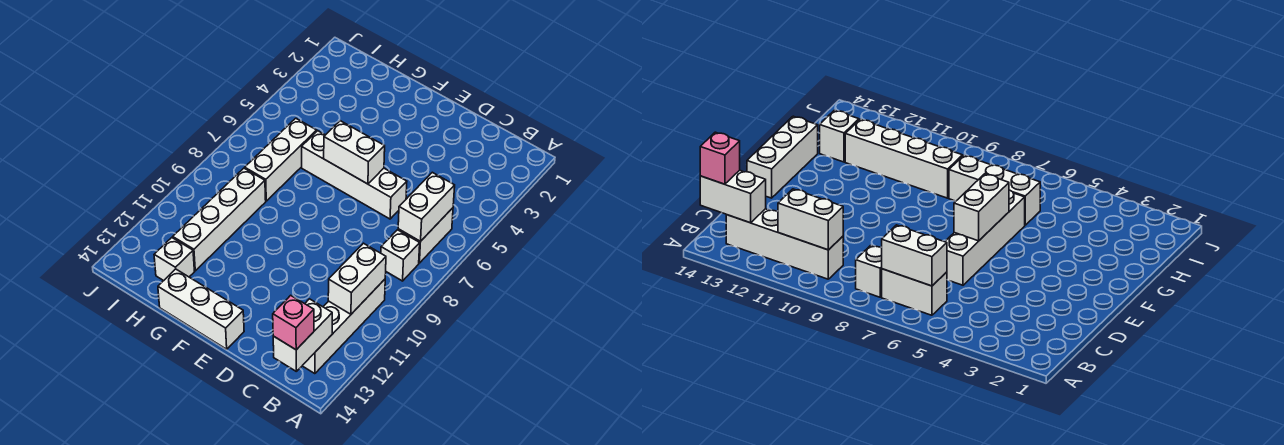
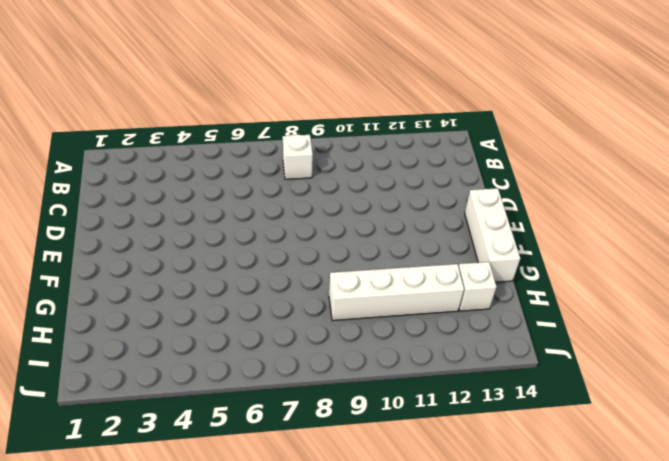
none -> white brick B6:B7 level 1
none -> white brick B10:B13 level 1
none -> white brick D6:G6 level 1

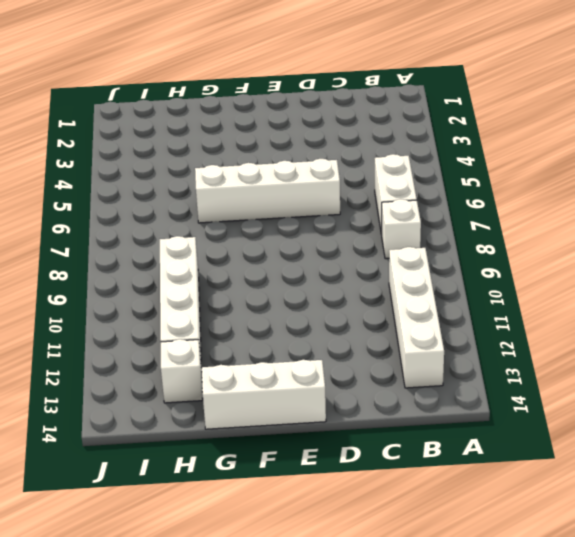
none -> white brick H6:H8 level 1
none -> white brick B6:B7 level 2
none -> white brick B10:B11 level 2

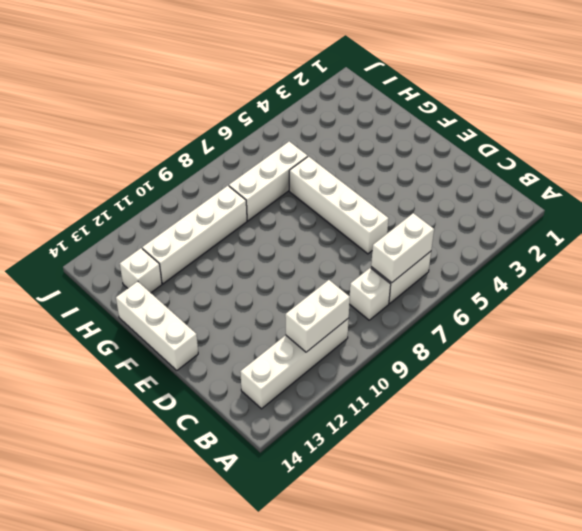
none -> white brick B13:B14 level 2
none -> white brick E6:F6 level 2
none -> pink brick B14 level 3

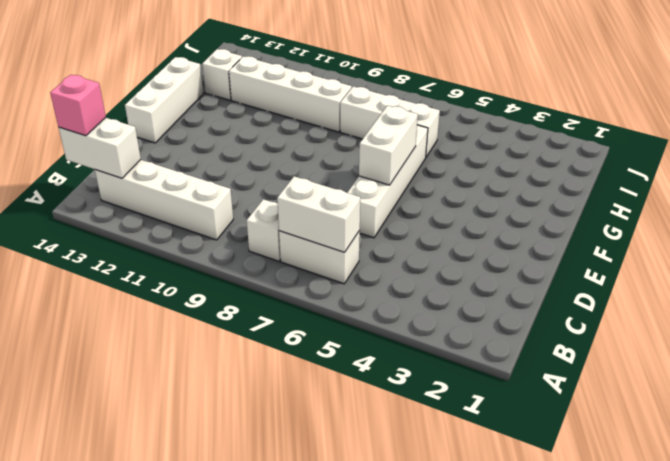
none -> white brick B10:B11 level 2

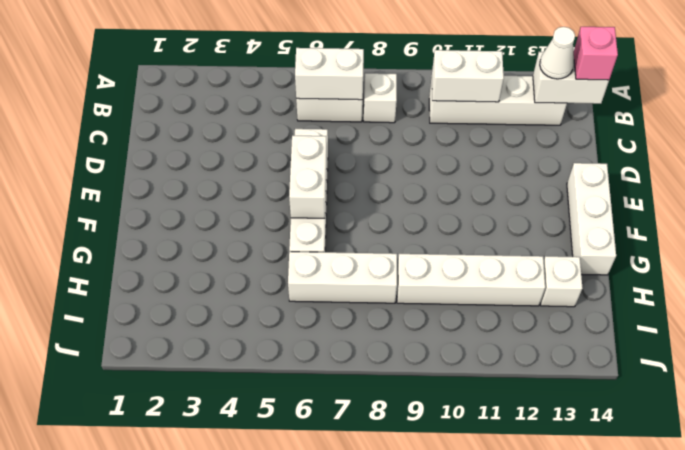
white cone B13 level 3 -> none

